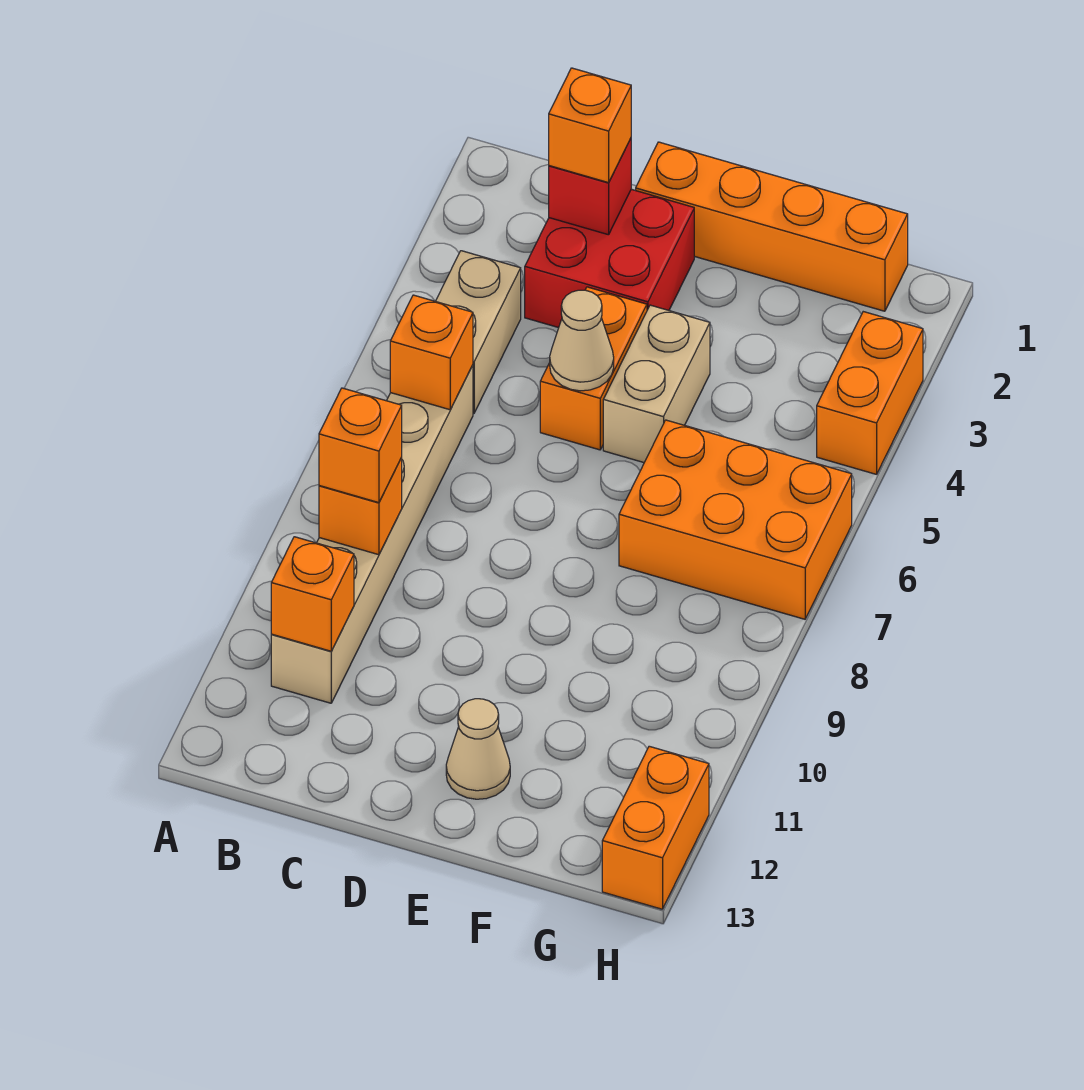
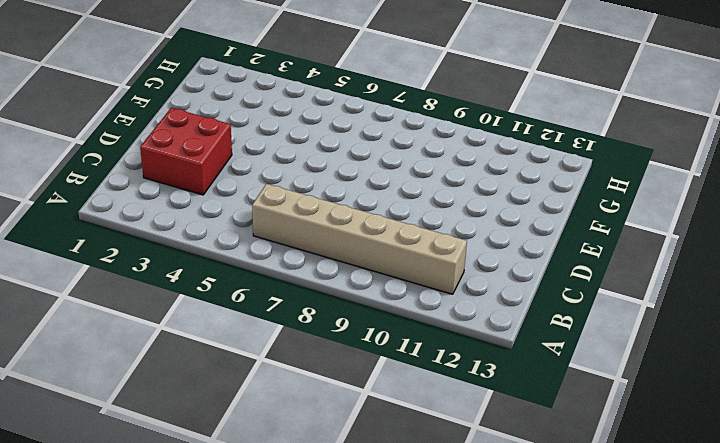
none -> tan brick B4:B5 level 1
none -> orange brick D1:G1 level 1
none -> orange brick D4:D5 level 1

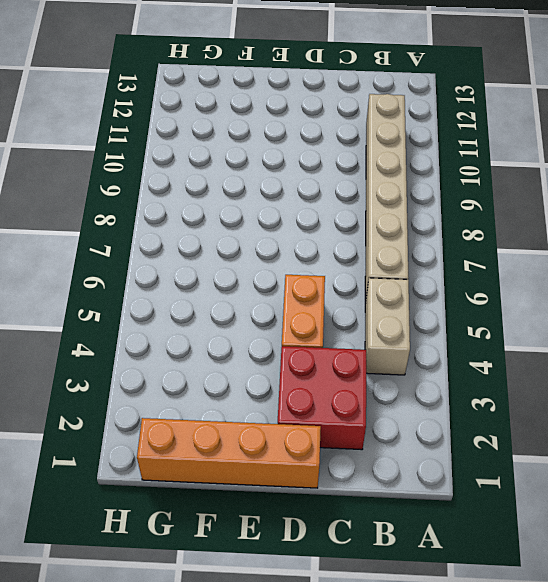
none -> tan brick E4:E5 level 1
none -> tan cone E12 level 1
none -> orange brick F6:H7 level 1

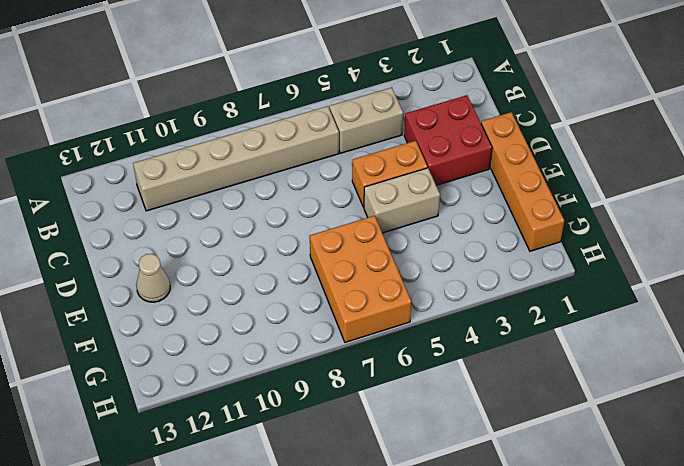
none -> orange brick H3:H4 level 1
none -> orange brick H12:H13 level 1
none -> orange brick B6 level 2

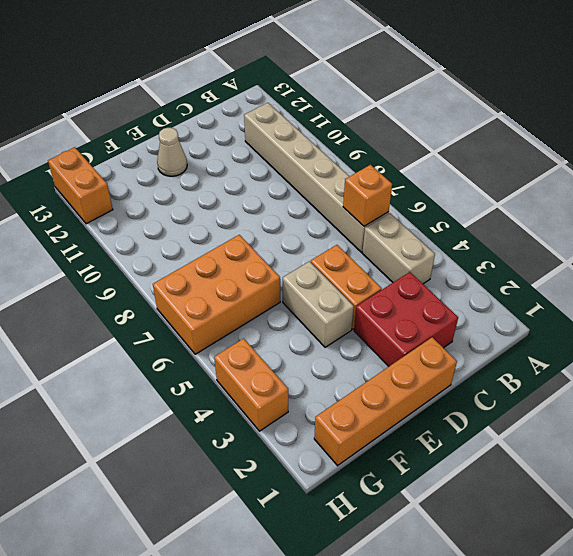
none -> orange brick B9 level 2
none -> orange brick B11 level 2
none -> red brick C2 level 2

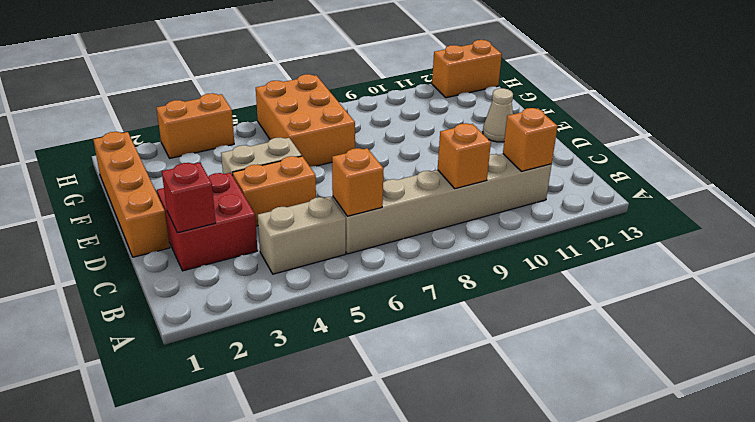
none -> tan cone D5 level 2
none -> orange brick B9 level 3
none -> orange brick C2 level 3

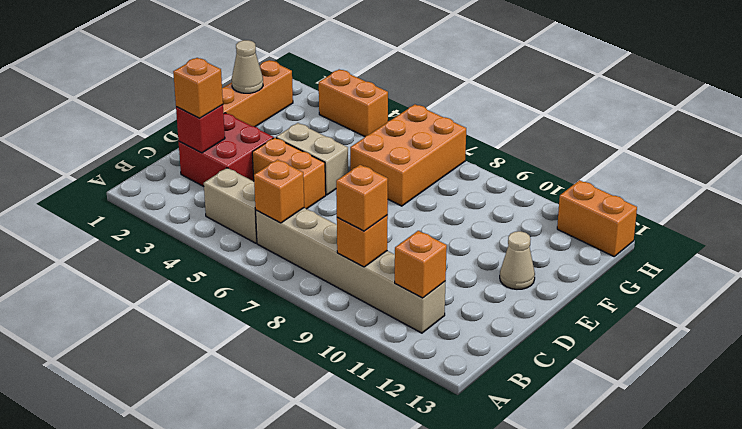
tan cone F1 level 2 -> tan cone D5 level 2

